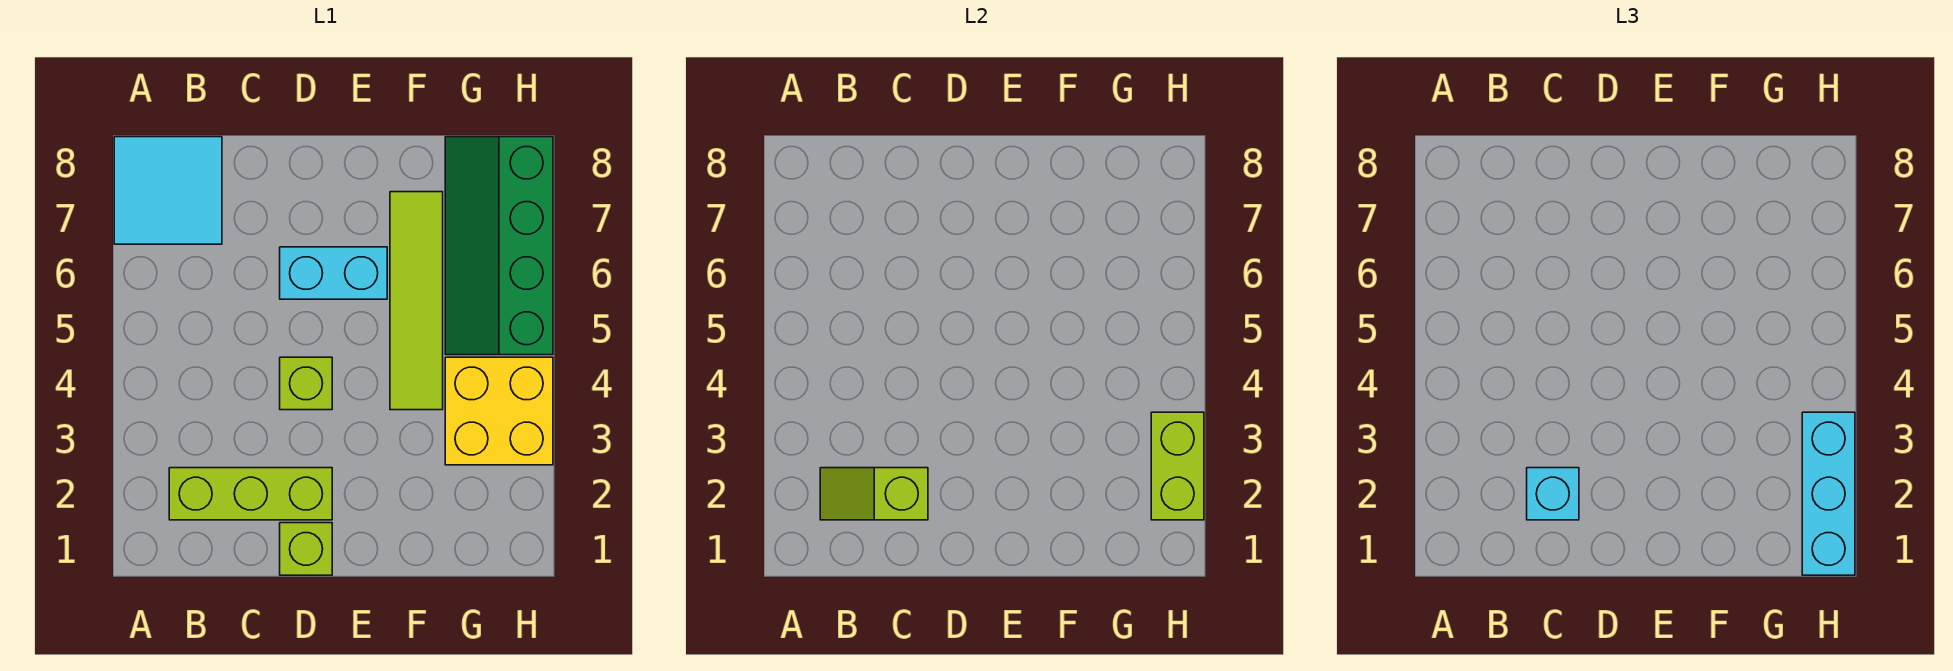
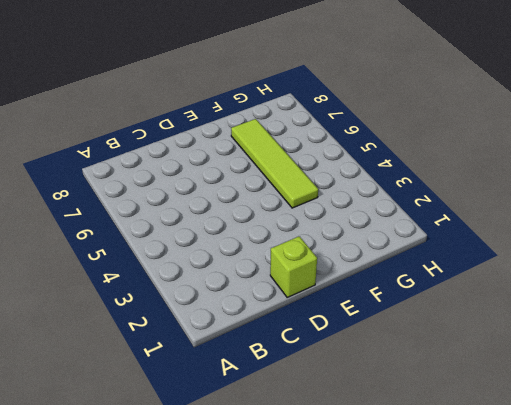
none -> cyan tile A7:B8 level 1
none -> lime brick B2:D2 level 1
none -> lime brick D4 level 1

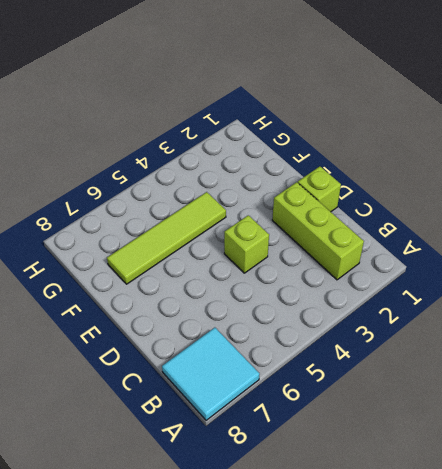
none -> cyan brick D6:E6 level 1
none -> yellow brick G3:H4 level 1
none -> green slope G5:H8 level 1 top H

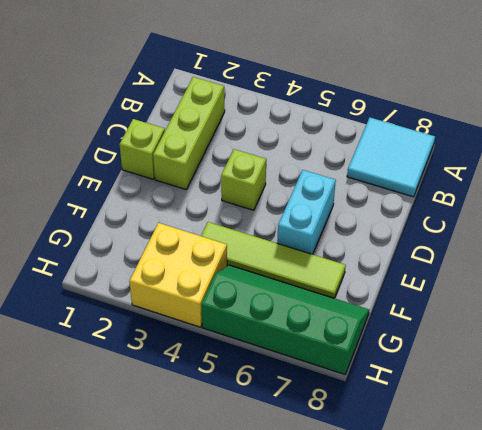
none -> lime slope B2:C2 level 2 top C
none -> lime brick H2:H3 level 2
none -> cyan brick C2 level 3

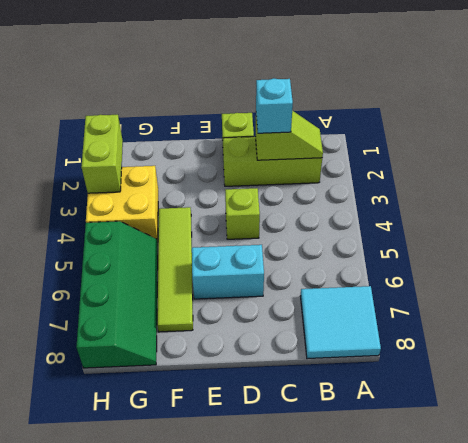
none -> cyan brick H1:H3 level 3

